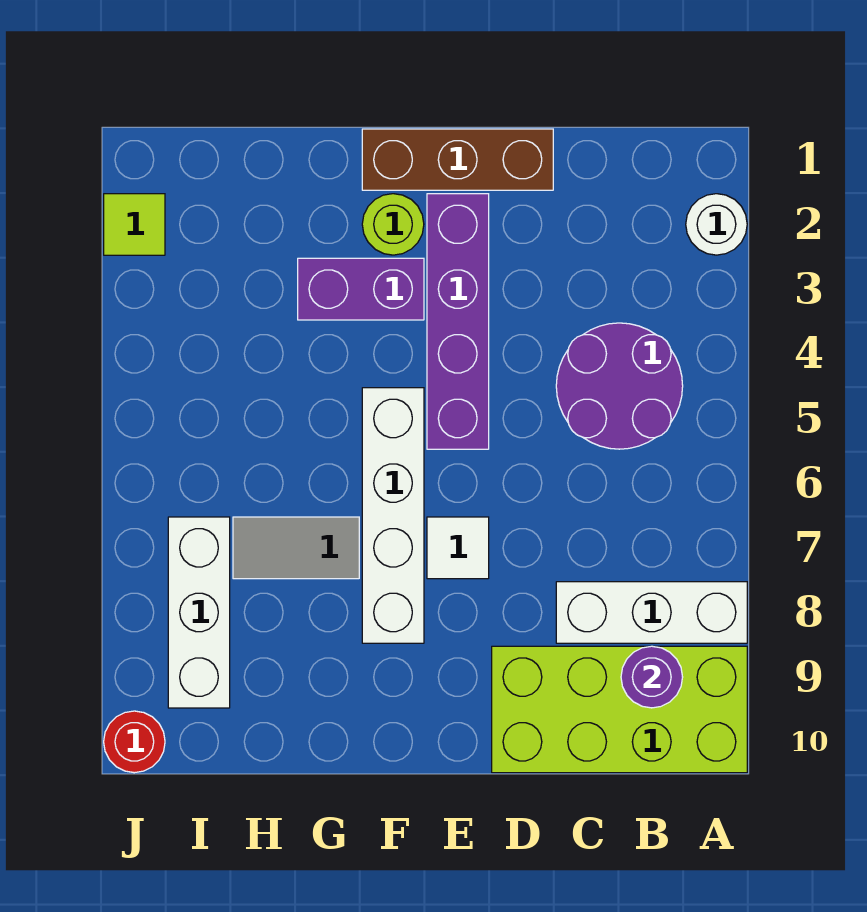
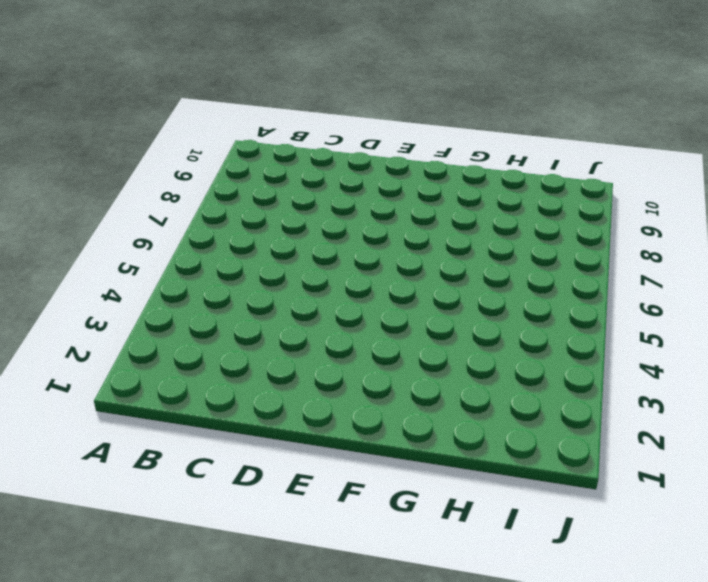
none -> white round brick A2 level 1
none -> white brick A8:C8 level 1
none -> lime brick A9:D10 level 1

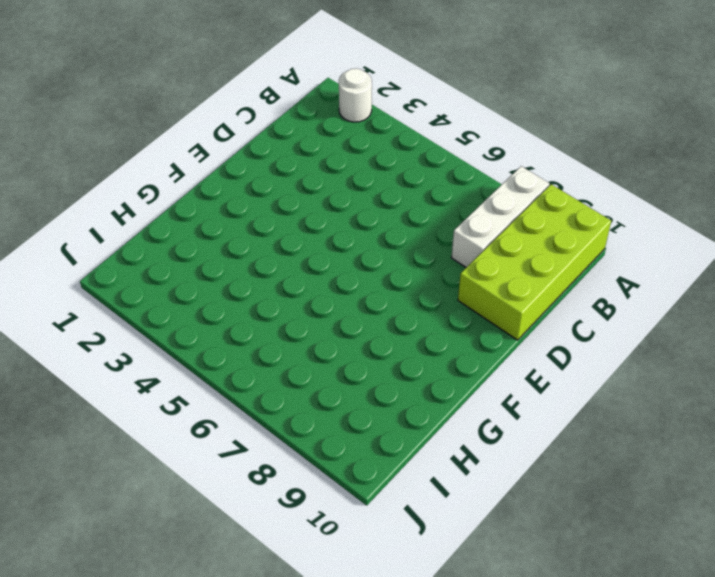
none -> purple round brick B4:C5 level 1
none -> brown brick D1:F1 level 1
none -> purple brick E2:E5 level 1

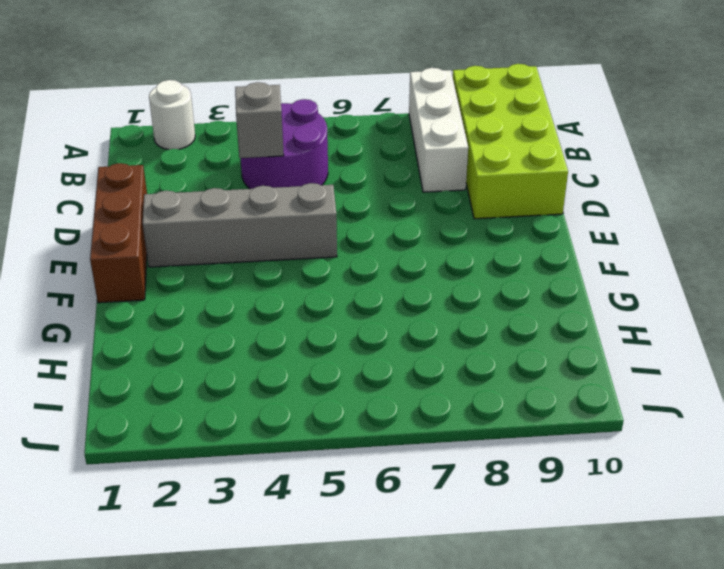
grey brick C4 level 2 -> none
grey brick E2:E5 level 1 -> purple brick E2:E5 level 1
none -> white tile E7 level 1
none -> lime round brick F2 level 1
none -> purple brick F3:G3 level 1

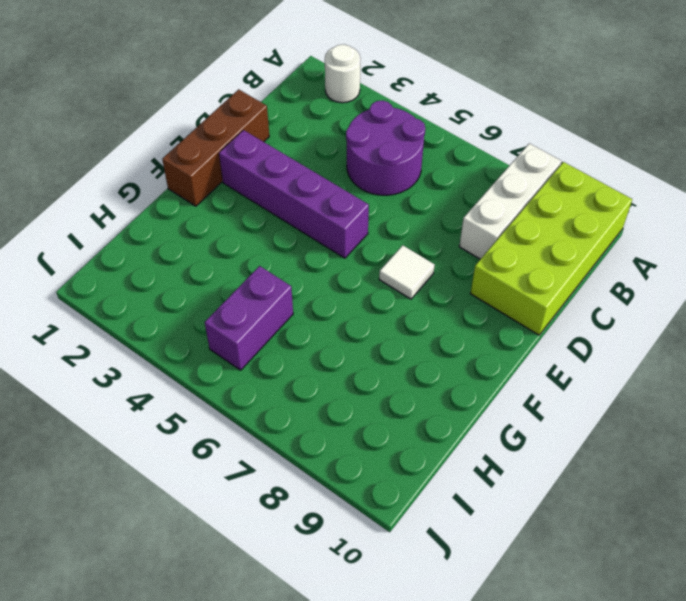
purple brick H5:I5 level 1 -> purple brick F3:G3 level 1
none -> lime round brick F2 level 1
none -> white brick F5:F8 level 1
none -> grey tile G7:H7 level 1

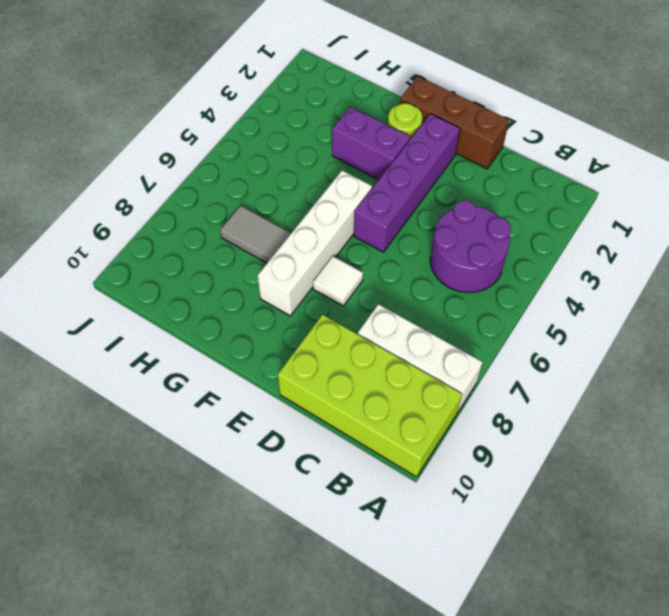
none -> white round brick A2 level 1
none -> white brick I7:I9 level 1
none -> lime tile J2 level 1

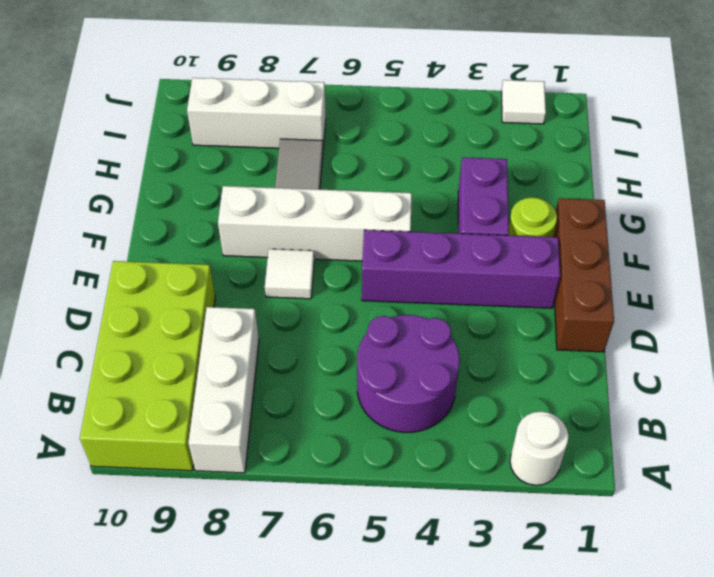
white tile J2 level 1 -> lime tile J2 level 1
none -> red round brick J10 level 1
none -> purple round brick B9 level 2

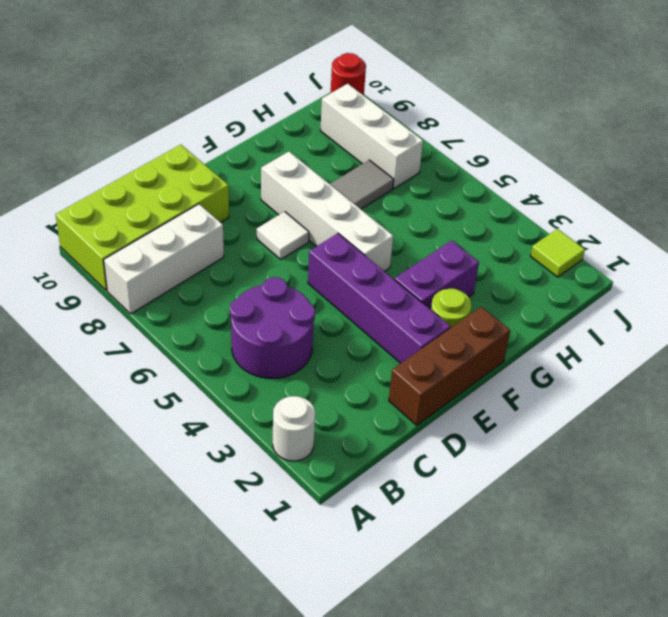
none -> purple round brick B9 level 2

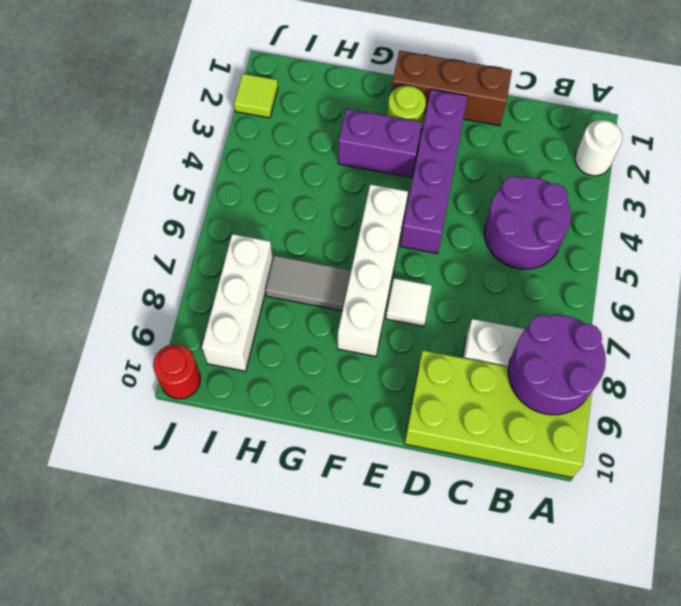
purple round brick A8:B9 level 2 -> purple round brick B9 level 2

